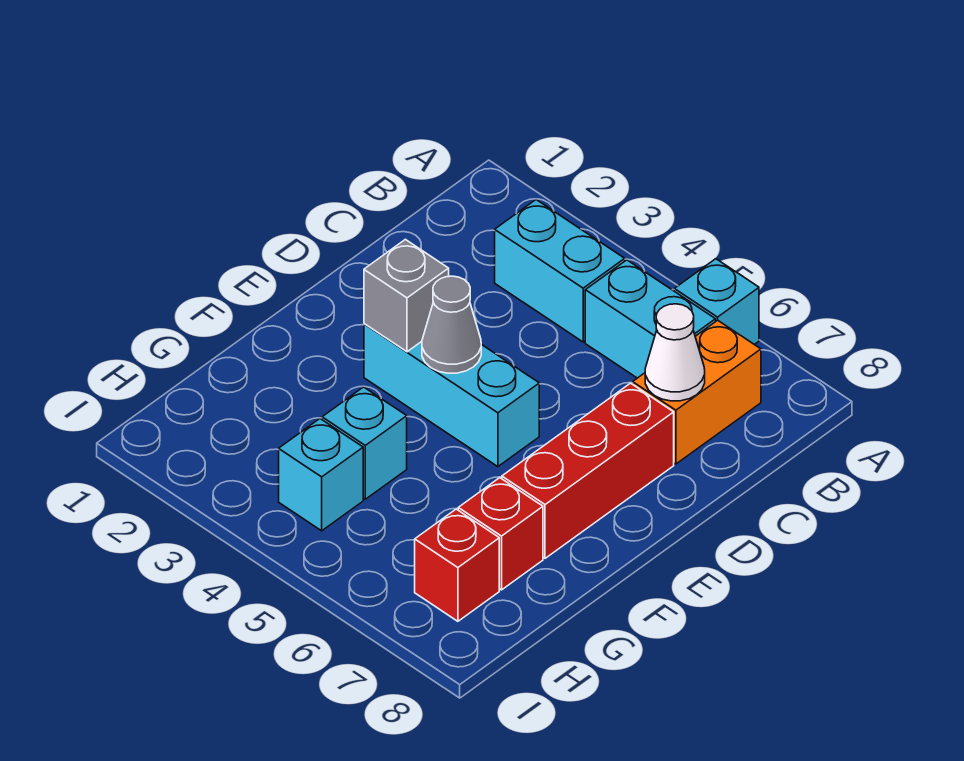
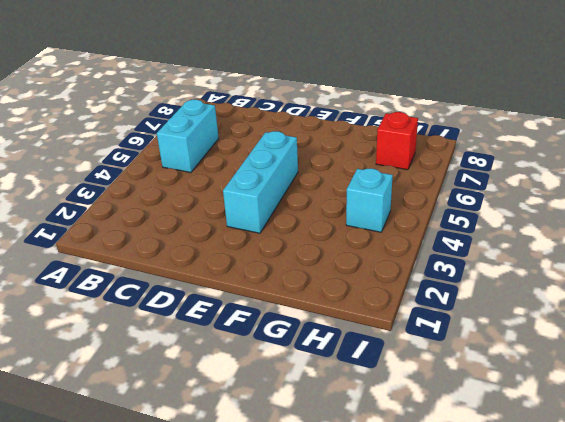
none -> cyan brick A6 level 1
none -> cyan brick B3:B4 level 1
none -> orange brick B7:C7 level 1

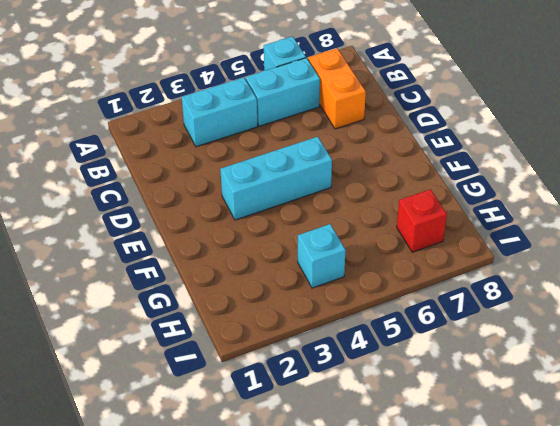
none -> red brick D7:F7 level 1
none -> cyan brick G4 level 1
none -> red brick G7 level 1

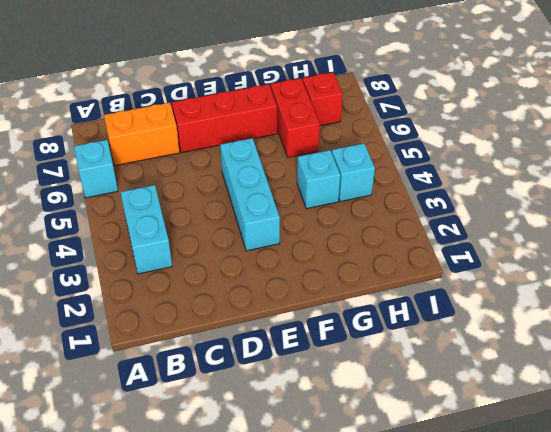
red brick G6:G7 level 1 -> red brick G7 level 1
none -> cyan brick B5:B6 level 1
none -> white cone C7 level 2
none -> grey brick E3 level 2

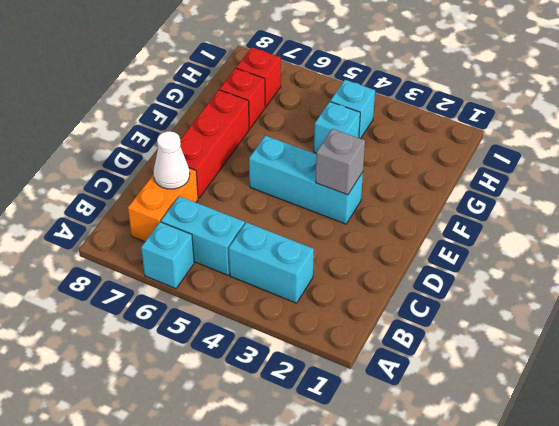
none -> grey cone E4 level 2

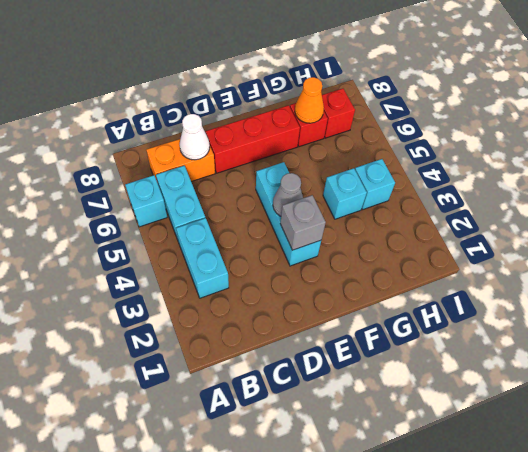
orange cone G7 level 2 -> none

